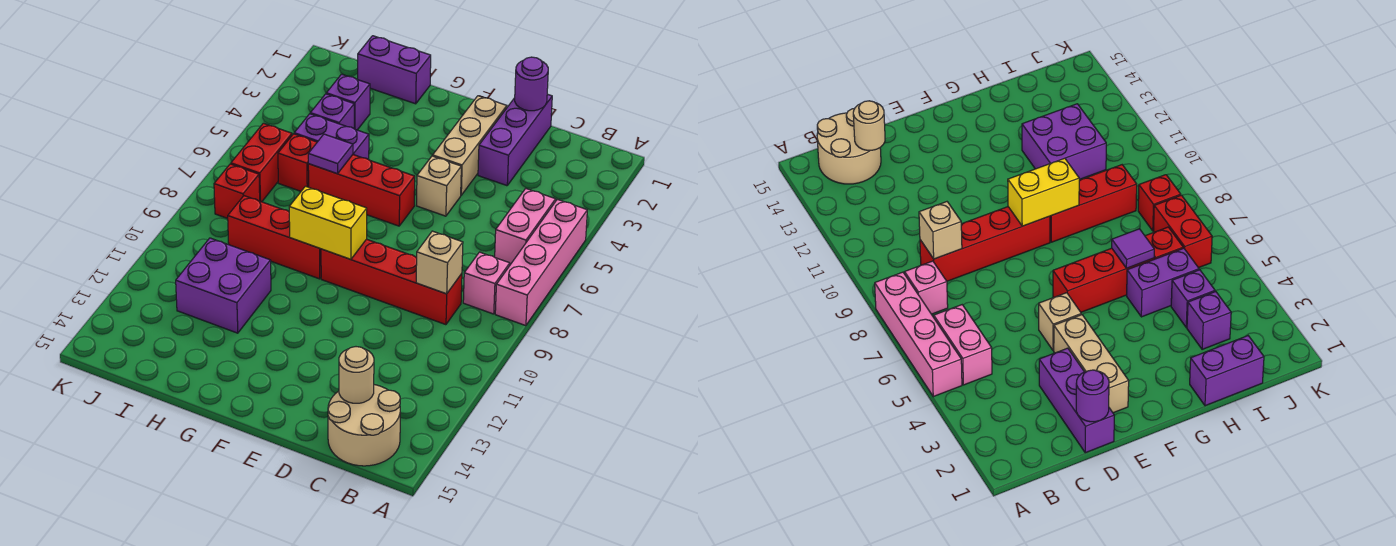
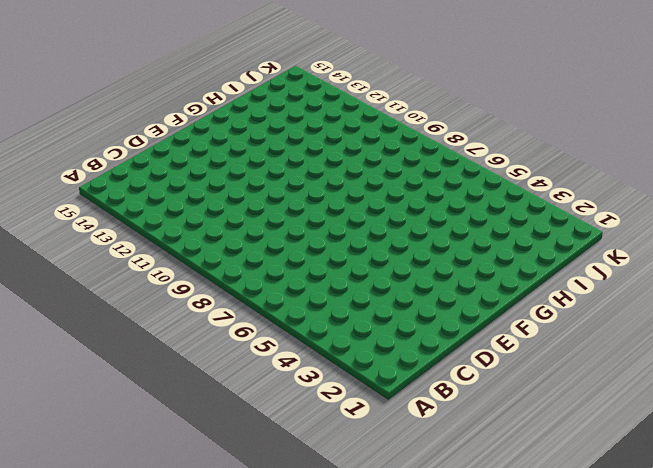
none -> pink brick A5:A8 level 1
none -> pink brick B5:B6 level 1
none -> pink brick B8 level 1

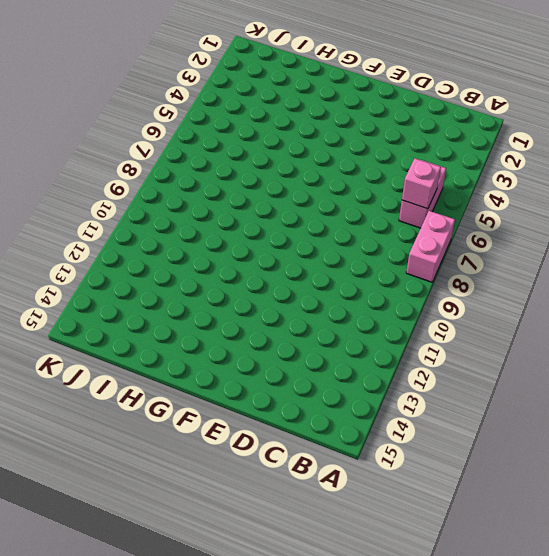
pink brick A7:A8 level 1 -> pink brick A5:A8 level 1
pink brick B6 level 2 -> pink brick B8 level 1
none -> tan round brick B14:C15 level 1
none -> red brick C9:F9 level 1
none -> purple brick D1:D3 level 1

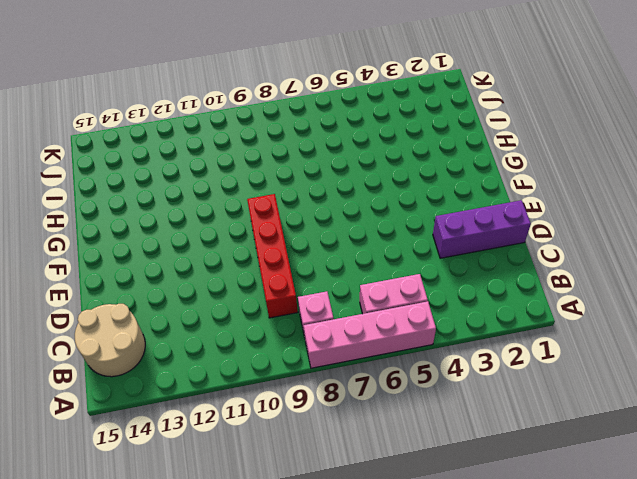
none -> tan brick E2:E4 level 1
none -> tan brick E5 level 1
none -> red brick F6:H6 level 1

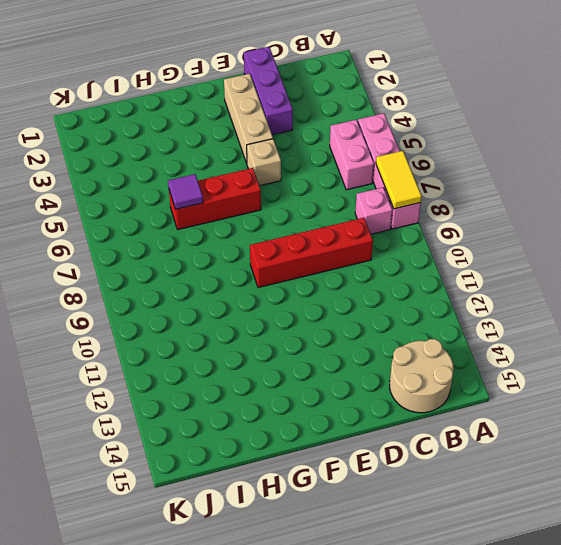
yellow tile A7:A8 level 2 -> none
none -> red brick G9:I9 level 1
none -> purple brick H1:I1 level 1
none -> purple brick H5:I5 level 1

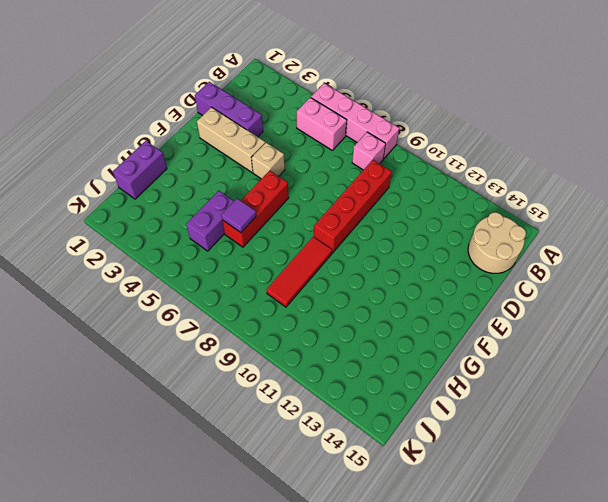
red tile G9:I9 level 1 -> red brick G9:I9 level 1
none -> purple brick H11:I12 level 1
none -> purple brick I3 level 1
none -> purple brick I4 level 1

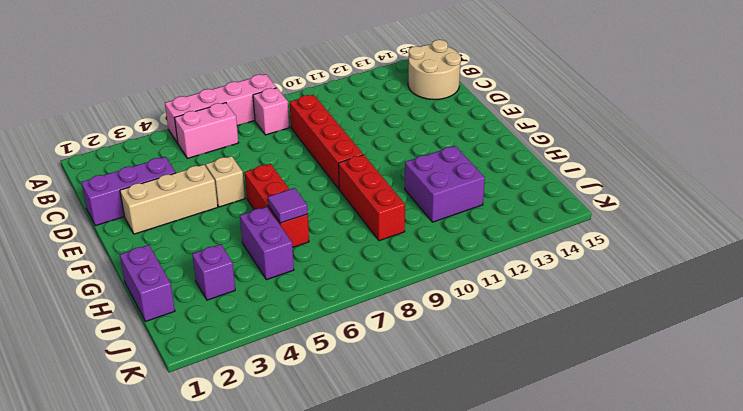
none -> purple brick I4 level 1
none -> red brick I6 level 1
none -> red brick J6:J7 level 1

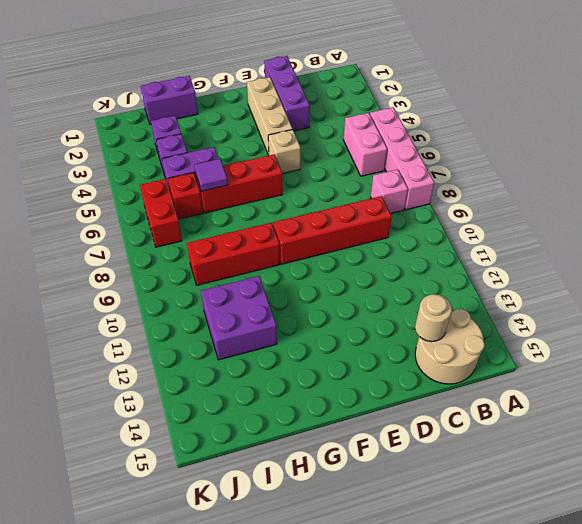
none -> red brick J8 level 1
none -> tan brick C9 level 2
none -> purple round brick D1 level 2

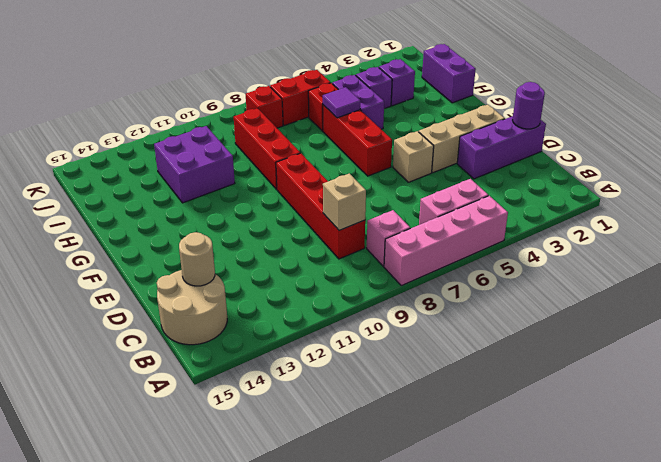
none -> yellow brick F9:G9 level 2

